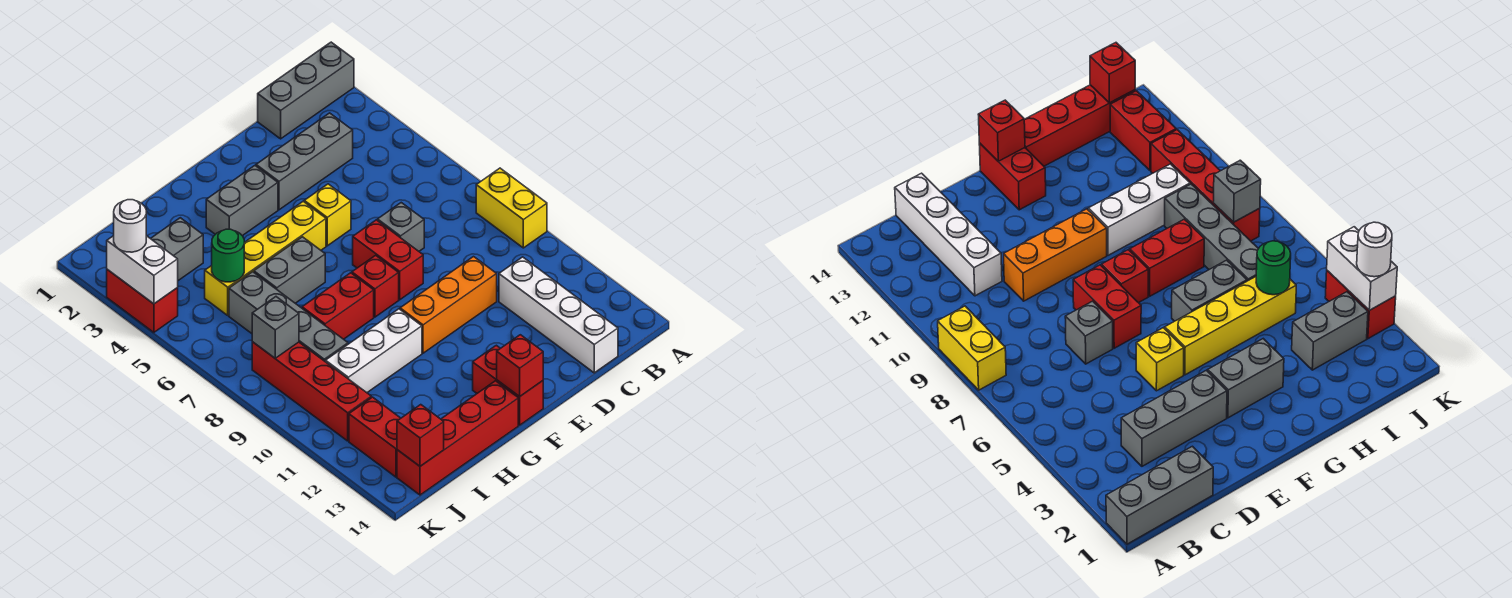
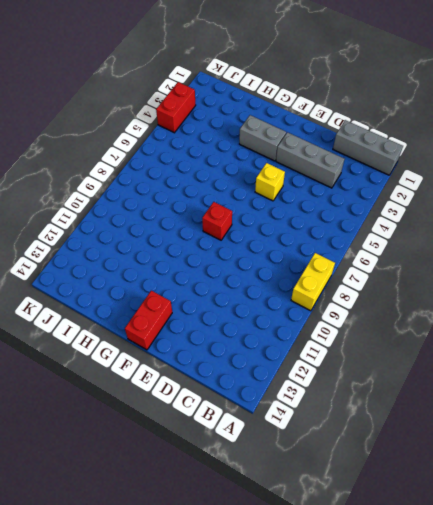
none -> white brick C11:C14 level 1
none -> grey brick D7 level 1
none -> orange brick D10:F10 level 1

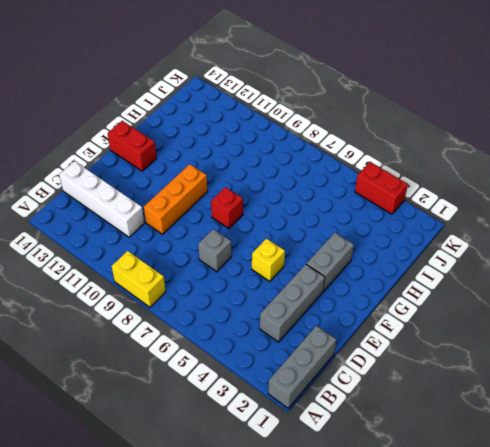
none -> red brick E7:E8 level 1
none -> yellow brick F5:I5 level 1
none -> grey brick G6:H6 level 1

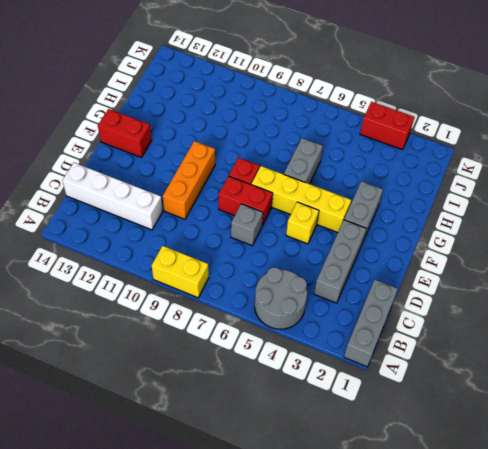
grey round brick A4:B5 level 1 -> none
yellow brick F4:F7 level 1 -> yellow brick F5:I5 level 1
none -> red brick G8:H8 level 1
none -> white brick G10:I10 level 1
none -> red brick G14:J14 level 1

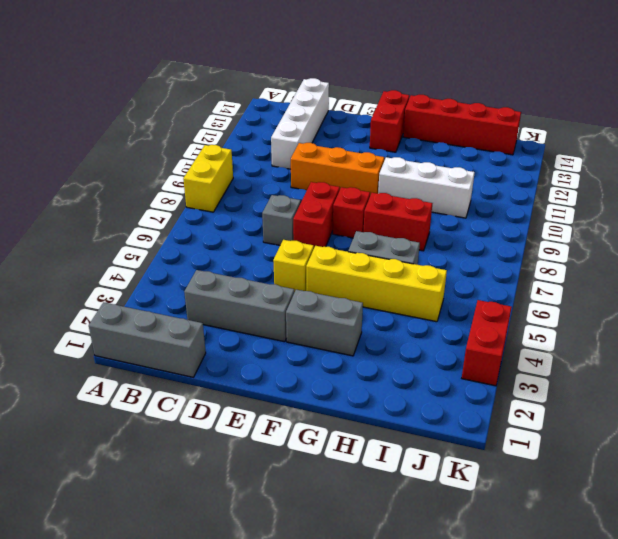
none -> grey brick I3:J3 level 1
none -> grey brick I6:I9 level 1
none -> red brick J8:J11 level 1

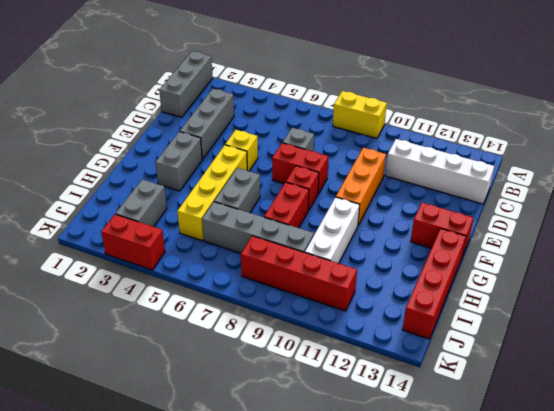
none -> red brick J12:J13 level 1
none -> red brick F14 level 2
none -> green round brick I5 level 2

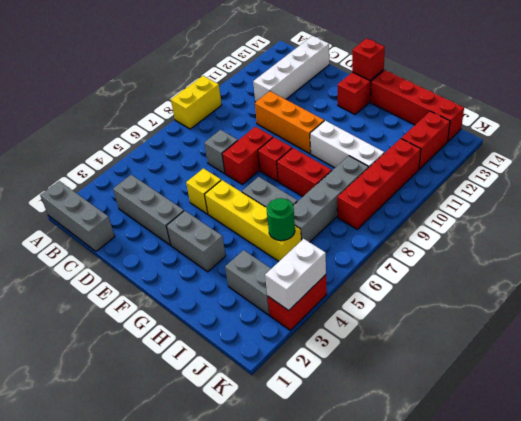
none -> grey brick J8 level 2
none -> red brick J14 level 2
none -> white round brick K3 level 3

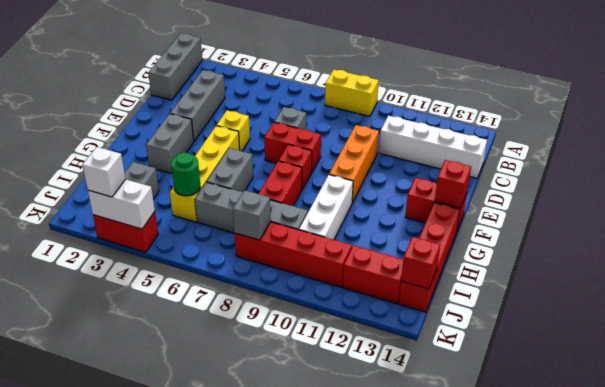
white brick K3 level 3 -> white round brick K3 level 3

